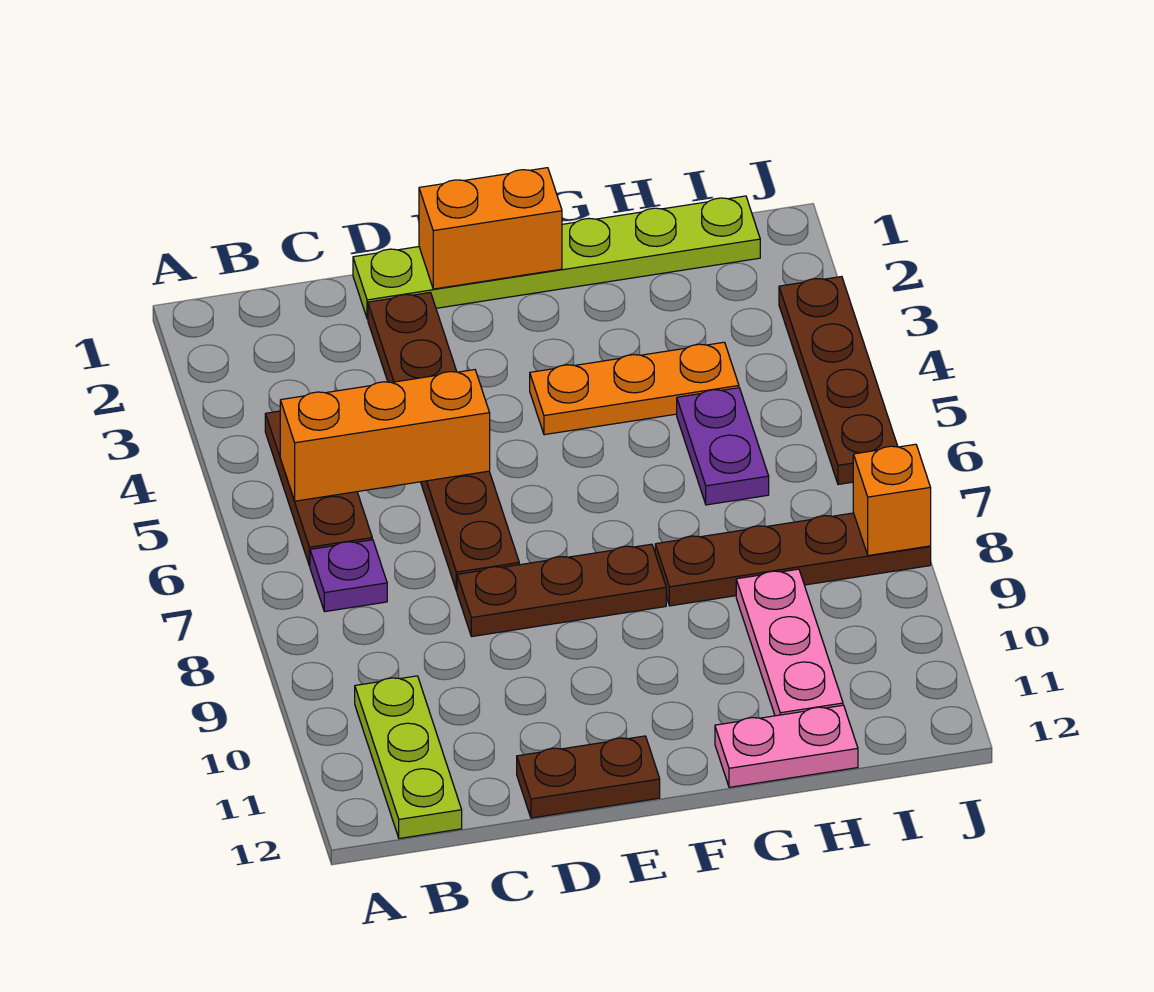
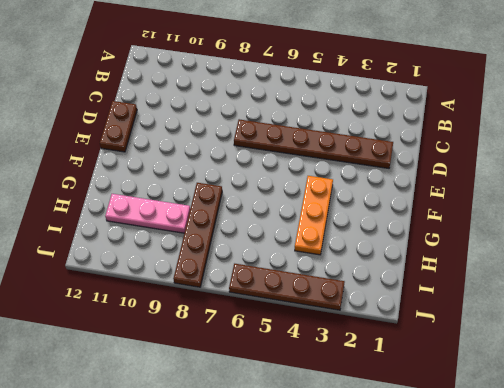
none -> brown plate B4:B6 level 1
none -> purple plate B7 level 1
none -> lime plate B10:B12 level 1

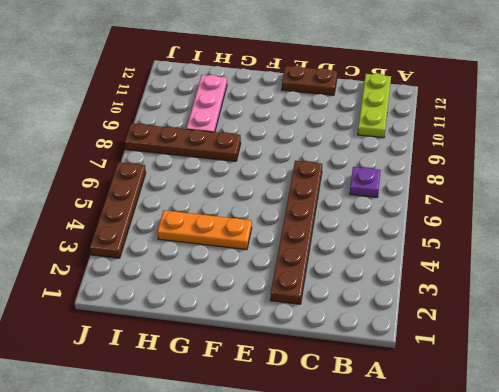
none -> brown plate B4:B6 level 1
none -> lime plate D1:I1 level 1
none -> brown plate D8:F8 level 1

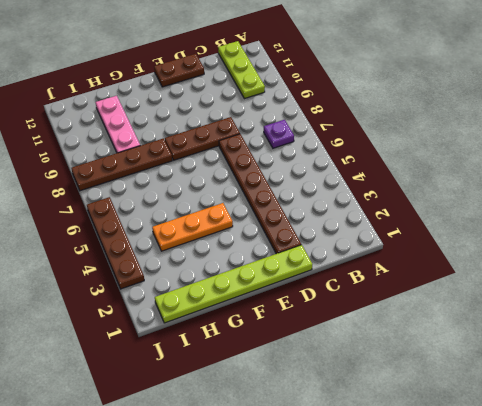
none -> brown plate B4:B6 level 1
none -> pink plate G12:H12 level 1
none -> purple plate H5:H6 level 1

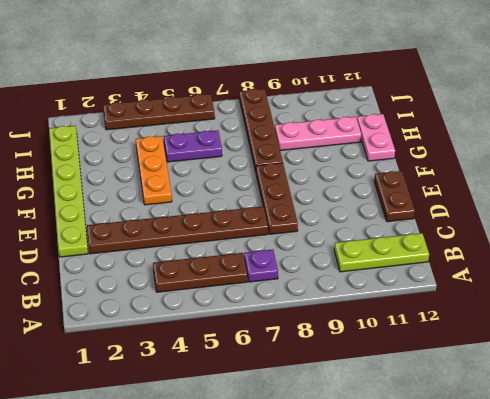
none -> orange brick B5:D5 level 2
none -> orange brick E1:F1 level 2
none -> orange brick J8 level 2

